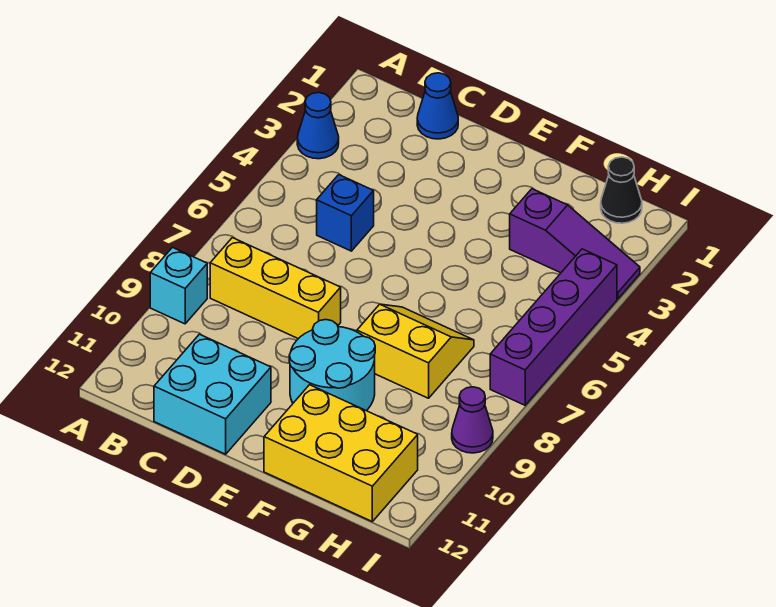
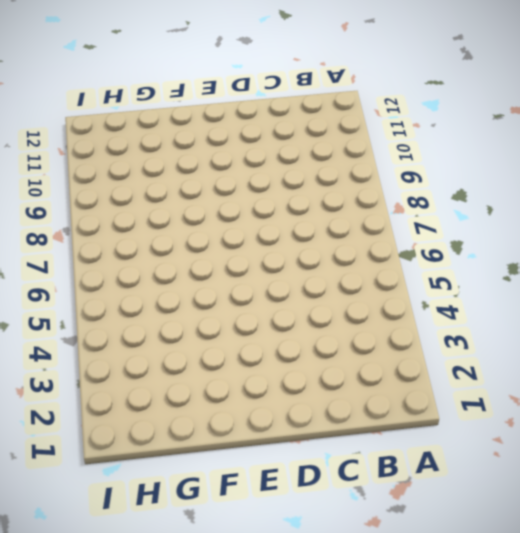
none -> blue cone A3 level 1
none -> cyan brick A9 level 1
none -> yellow brick B8:D8 level 1

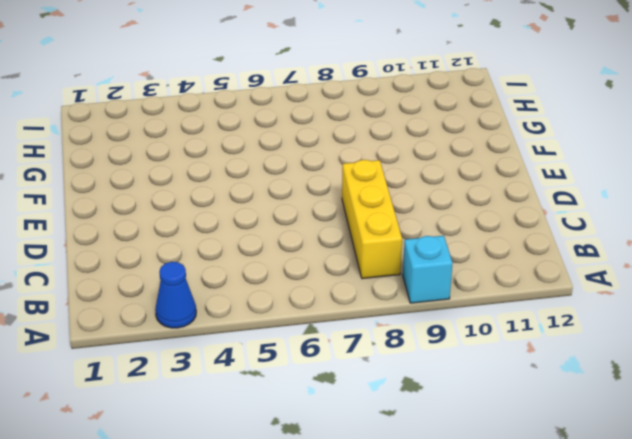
none -> blue cone C1 level 1
none -> blue brick C5 level 1
none -> cyan brick C11:D12 level 1

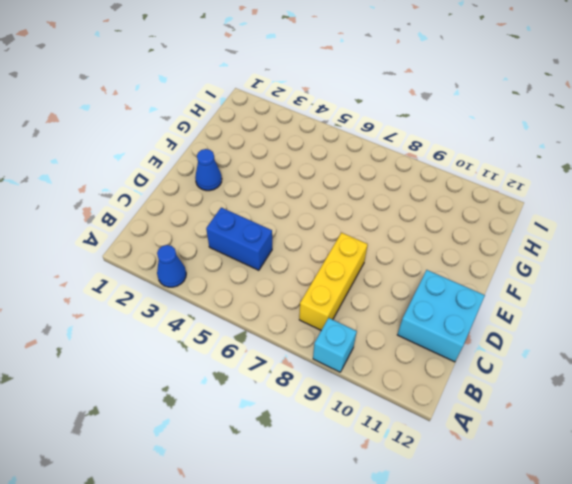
blue brick C4:C5 level 1 -> blue brick C5 level 1
blue cone E2 level 1 -> blue cone C1 level 1
none -> cyan round brick E9:F10 level 1
none -> yellow slope F7:G8 level 1 top 8
none -> yellow brick F11:H12 level 1

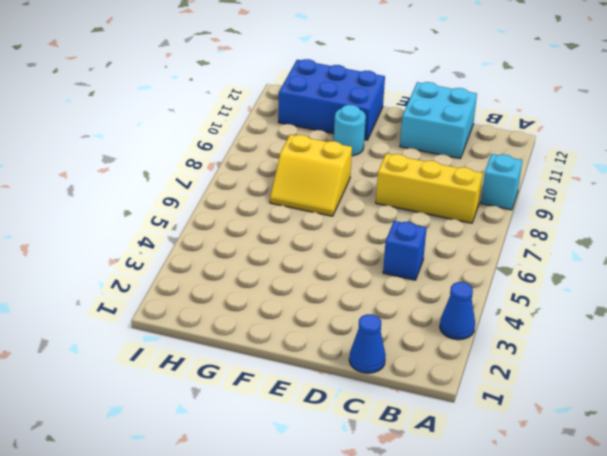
cyan round brick F10 level 1 -> cyan round brick E9:F10 level 1
blue brick F11:H12 level 1 -> yellow brick F11:H12 level 1
none -> purple slope G3:I3 level 1 top G
none -> black cone H1 level 1
none -> purple brick I4:I7 level 1

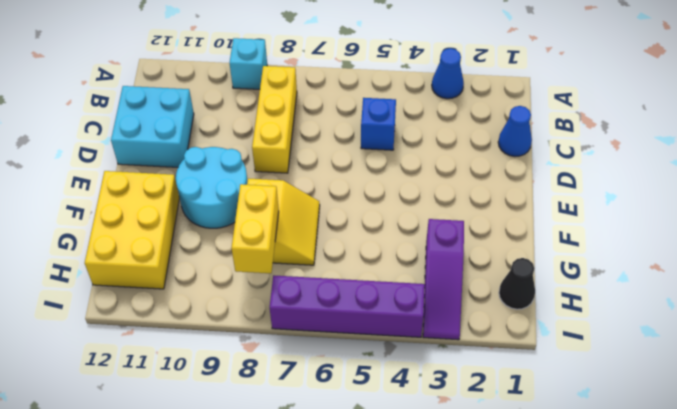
yellow brick G8:H8 level 2 -> none
none -> purple cone I9 level 1

